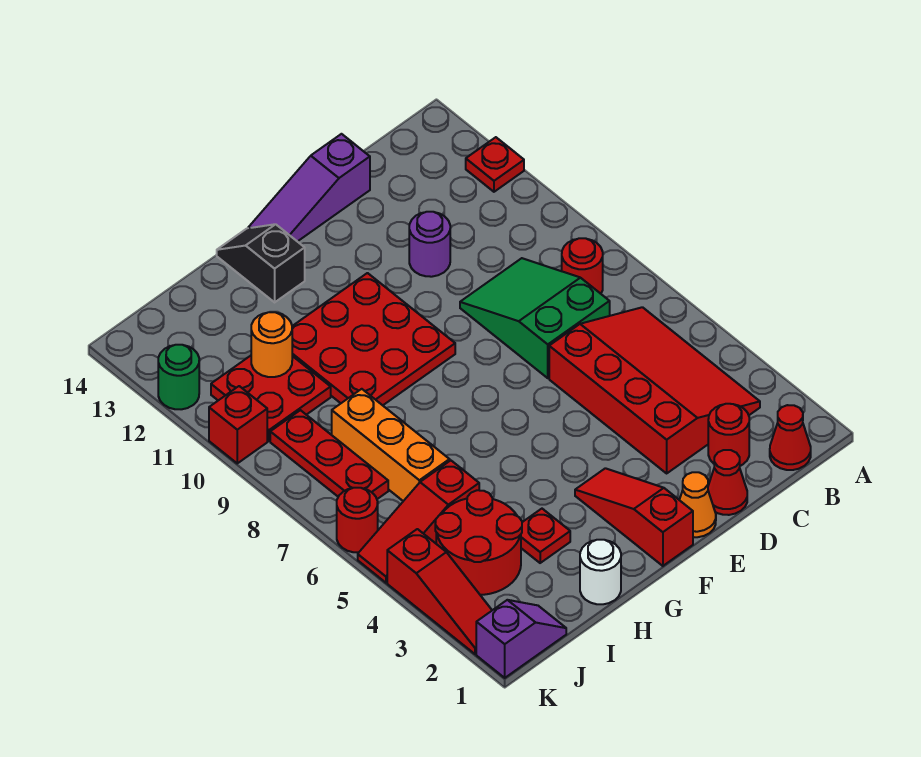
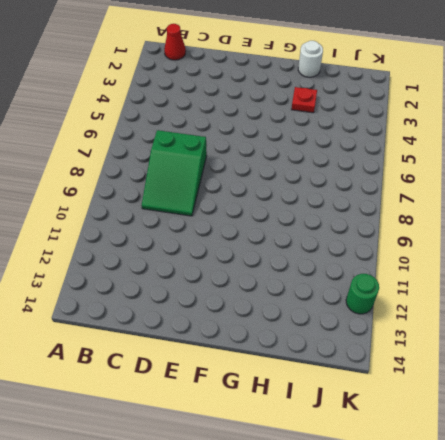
none -> red plate A12 level 1
none -> red slope B3:D6 level 1 top D
none -> red round brick B8 level 1

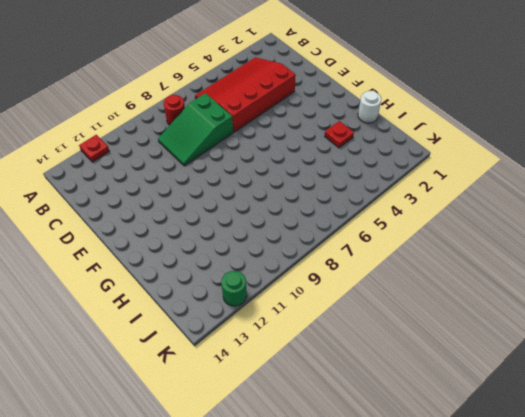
none -> red cone B1 level 1
none -> red round brick C2 level 1
none -> red cone D1 level 1

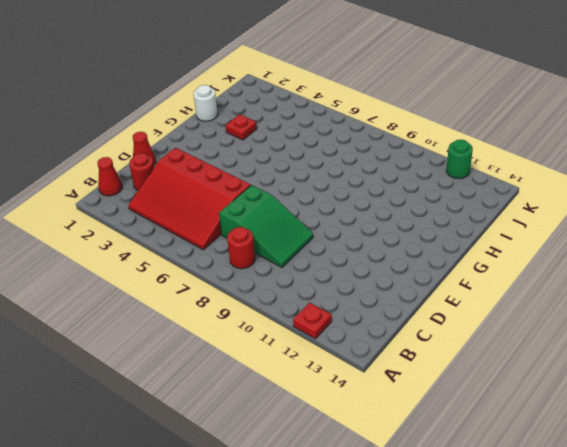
none -> purple round brick D11 level 1
none -> purple slope D14:F14 level 1 top D
none -> orange cone E1 level 1

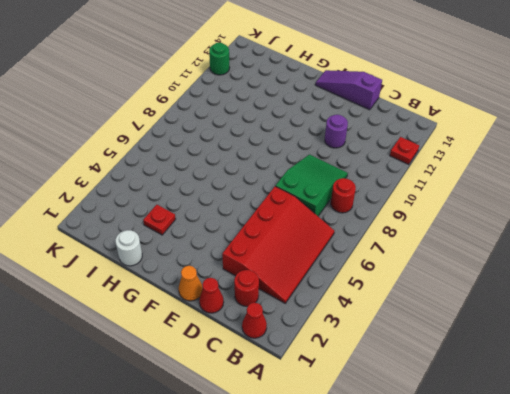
none -> red slope F1:F3 level 1 top 1
none -> red plate F9:H11 level 1
none -> black slope G13:G14 level 1 top 13

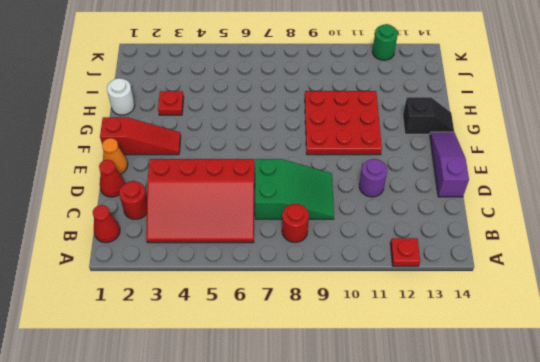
none -> red round brick I3:J4 level 1
none -> red slope I5:K5 level 1 top I
none -> orange brick I6:I8 level 1

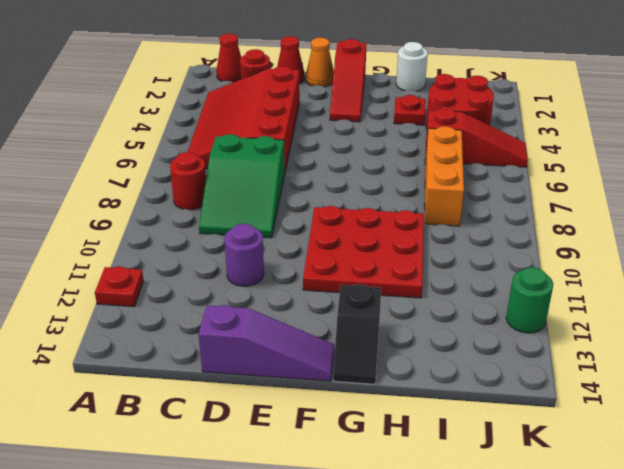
none -> red plate I10:J11 level 1
none -> purple slope J1:K1 level 1 top K
none -> red plate J7:J9 level 1

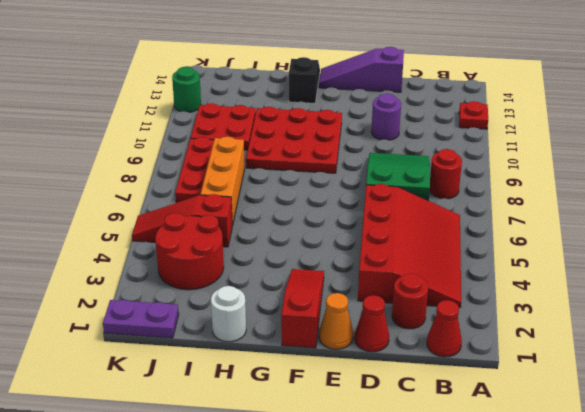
purple plate J1:K1 level 1 -> purple slope J1:K1 level 1 top K
none -> red plate H3 level 1
none -> red slope K2:K4 level 1 top 4
none -> red round brick K6 level 1

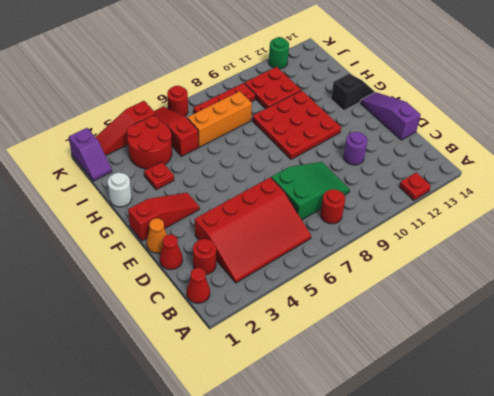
none -> red brick K10 level 1
none -> orange round brick I11 level 2

